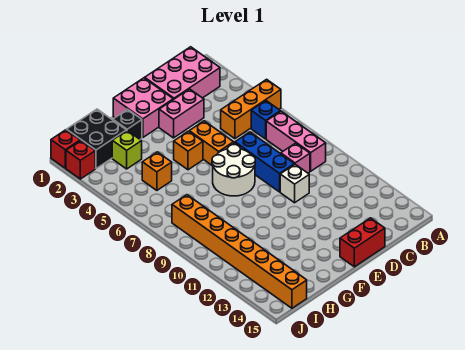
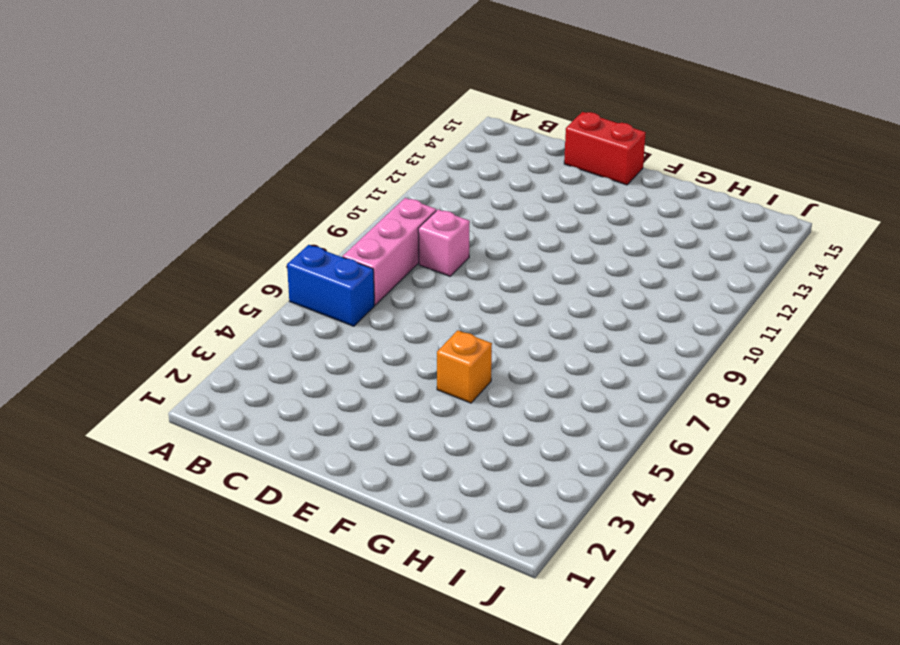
blue brick A6:B6 level 1 -> blue brick B6 level 1
none -> orange brick A5:C5 level 1
none -> pink brick B1:D2 level 1
none -> pink brick D3:E3 level 1

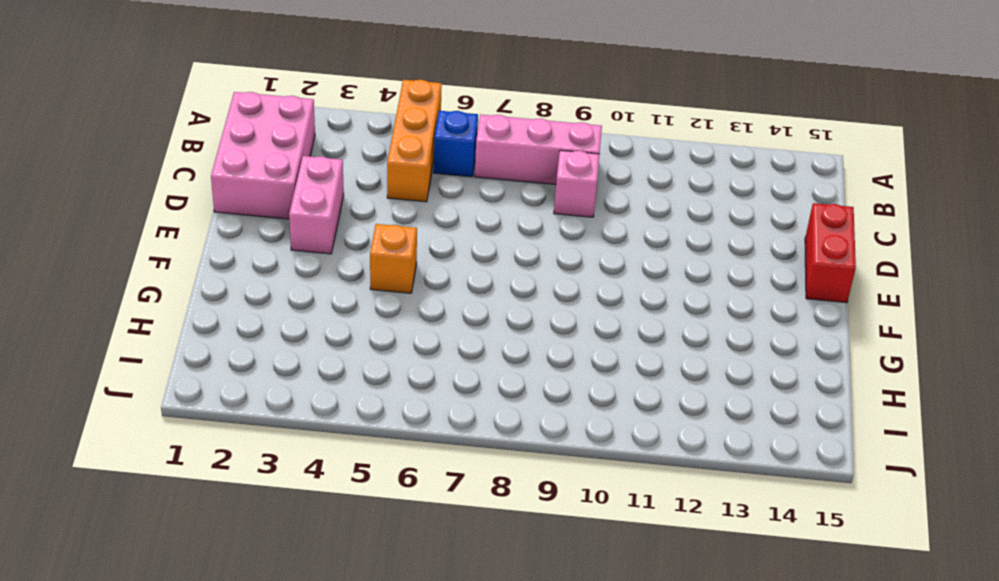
none -> blue brick D7:D9 level 1
none -> white brick D10 level 1
none -> pink brick E1:F2 level 1

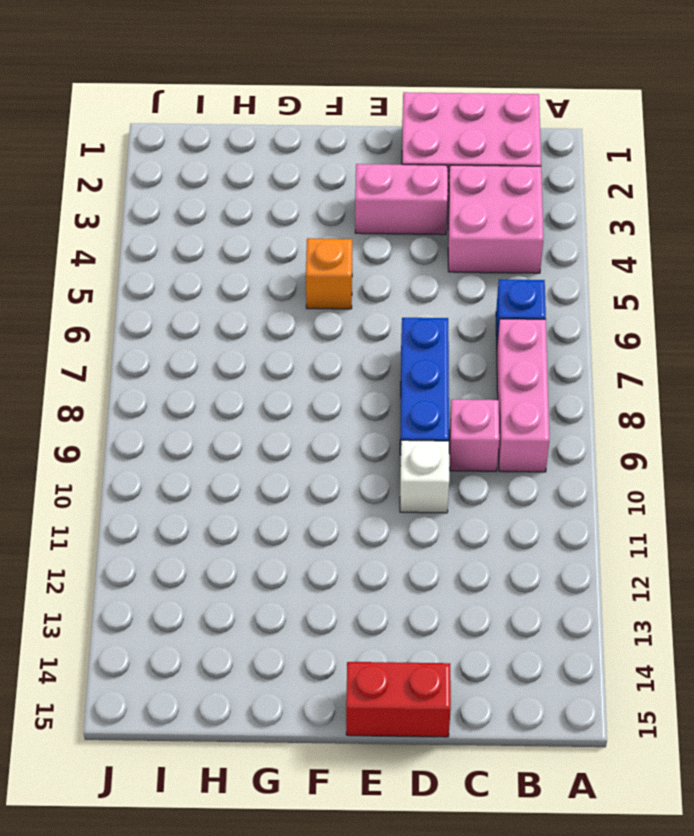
pink brick B3:C4 level 1 -> pink brick E1:F2 level 1
none -> orange brick A5:C5 level 1
none -> orange brick E5:E6 level 1
none -> white round brick E7:F8 level 1

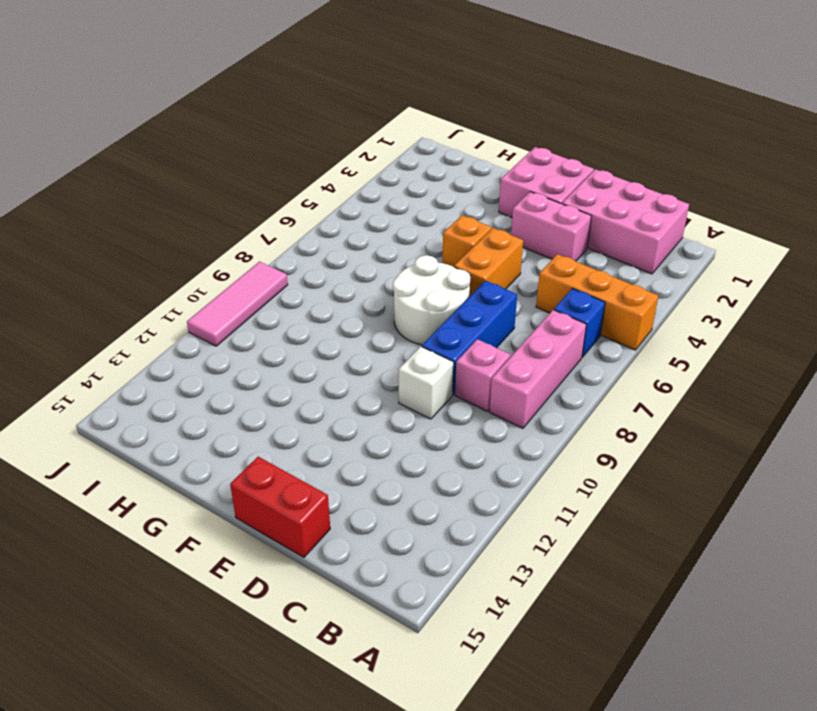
pink tile J9:J11 level 1 -> none
none -> black brick G2 level 1
none -> black brick H1:I2 level 1
none -> lime brick H3 level 1

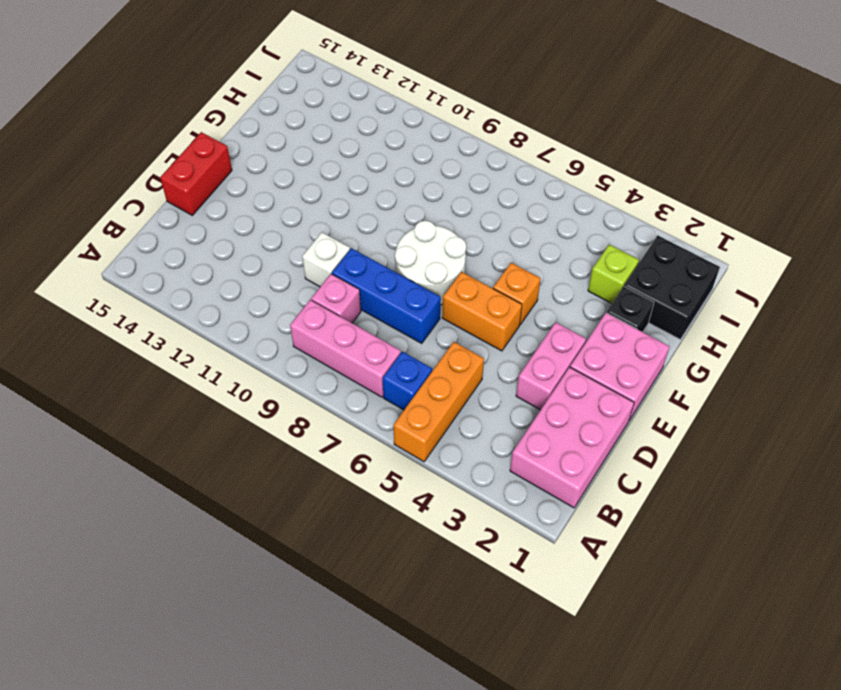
none -> orange brick H5 level 1
none -> orange brick I8:I15 level 1
none -> red brick J1 level 1

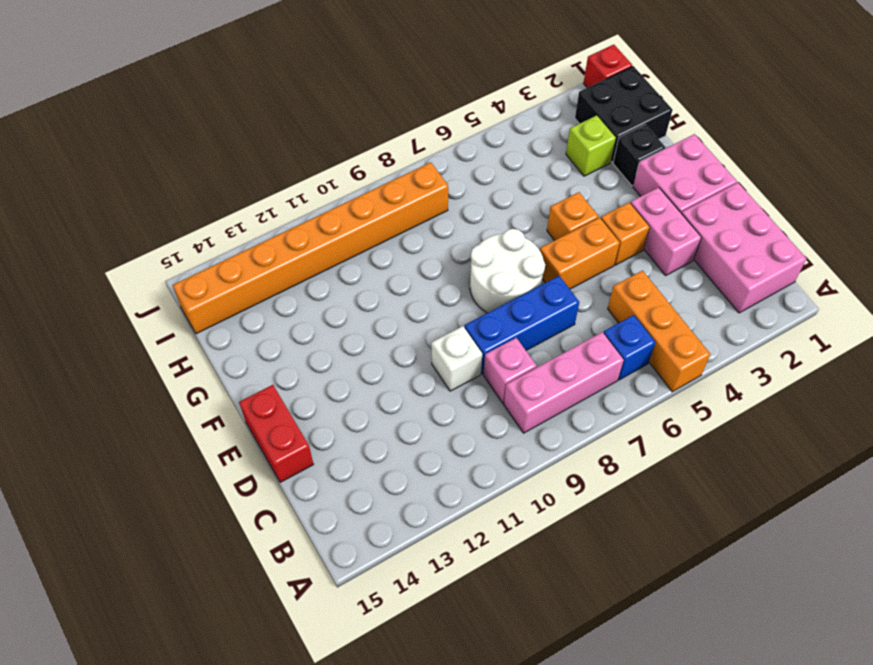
orange brick E4 level 1 -> orange brick H5 level 1
none -> red brick J2 level 1

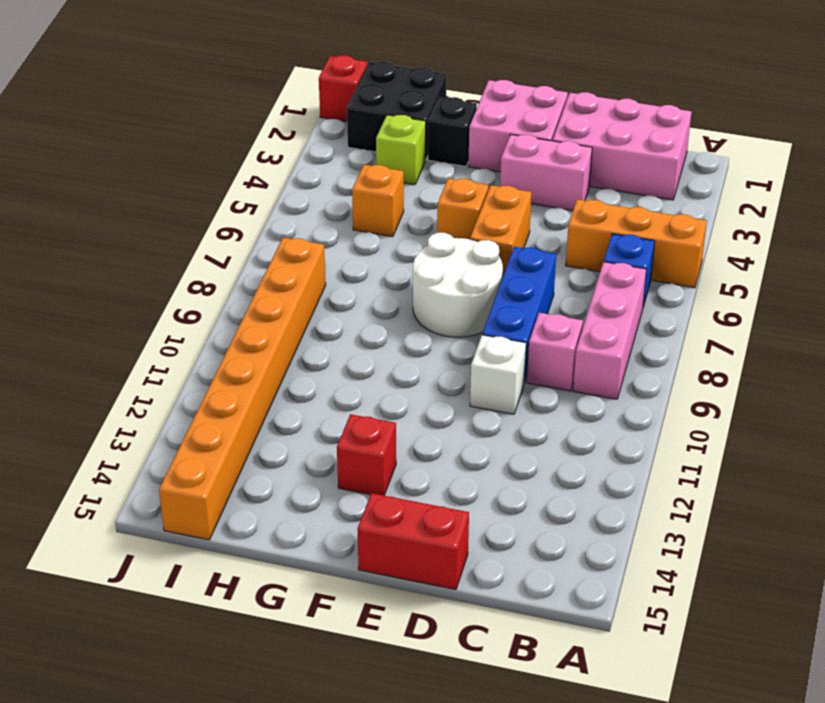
red brick F13 level 1 -> red brick J2 level 1

